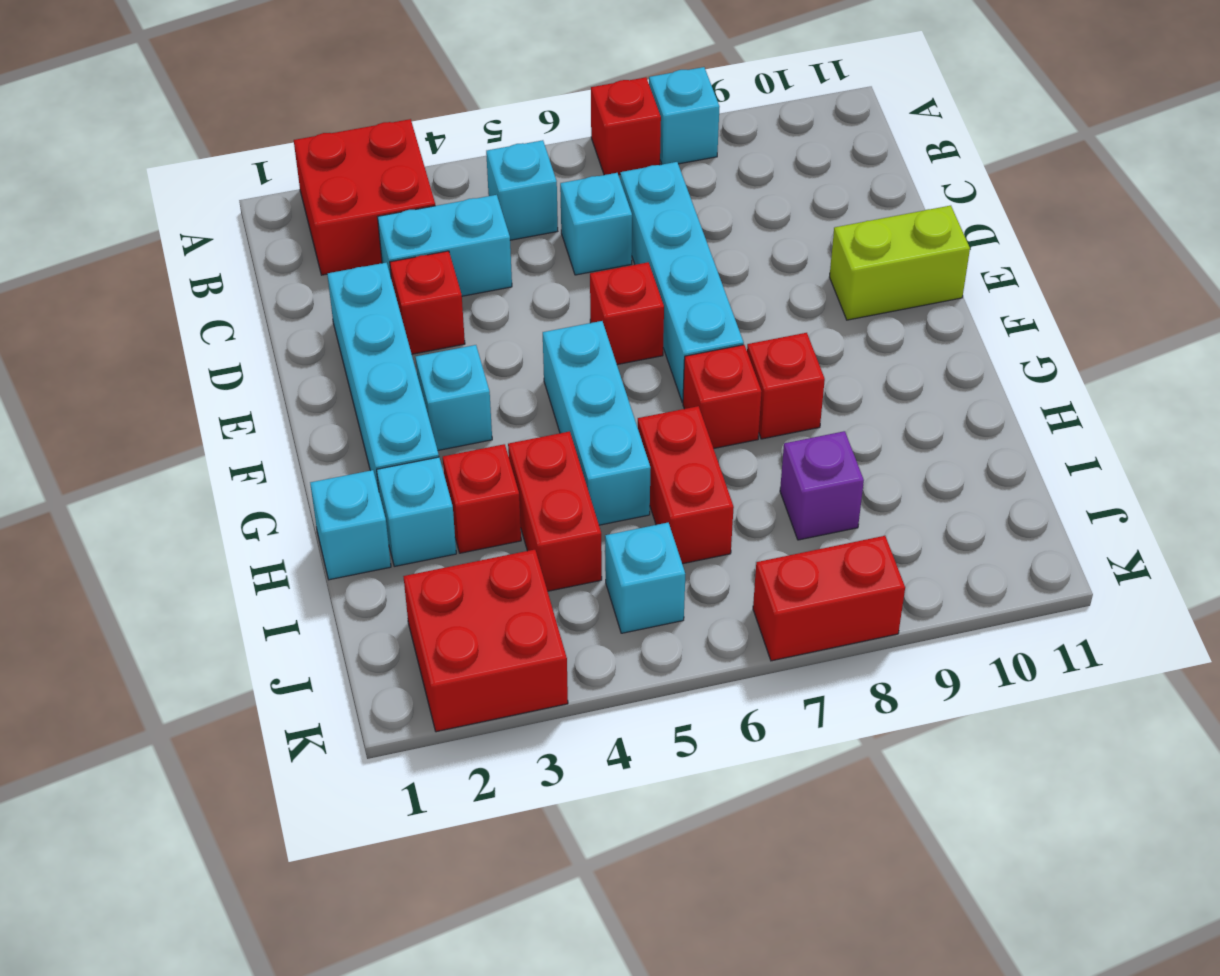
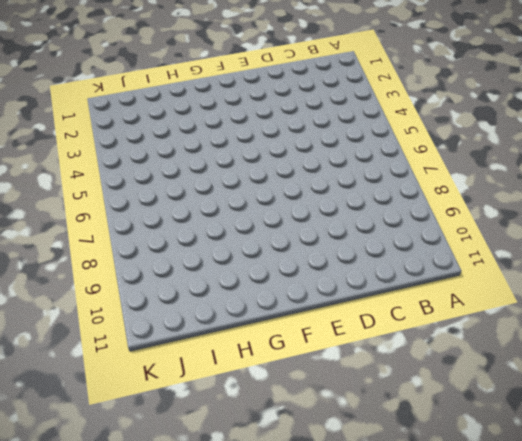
none -> red brick A2:B3 level 1
none -> red brick A7 level 1
none -> cyan brick A8 level 1

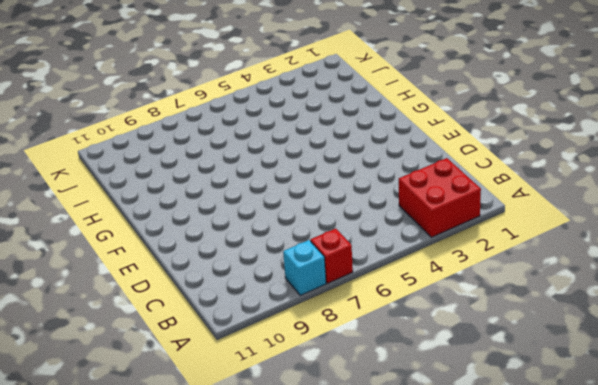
none -> cyan brick B5 level 1
none -> cyan brick C3:C4 level 1
none -> cyan brick C6 level 1

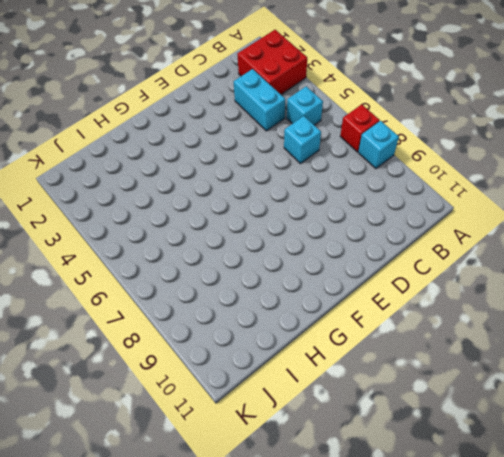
none -> cyan brick C7:F7 level 1
none -> cyan brick D2:G2 level 1
none -> red brick D3 level 1

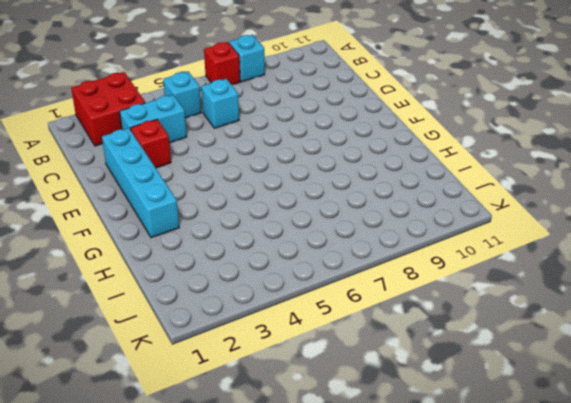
none -> cyan brick C7:F7 level 1
none -> red brick E6 level 1
none -> lime brick E10:E11 level 1

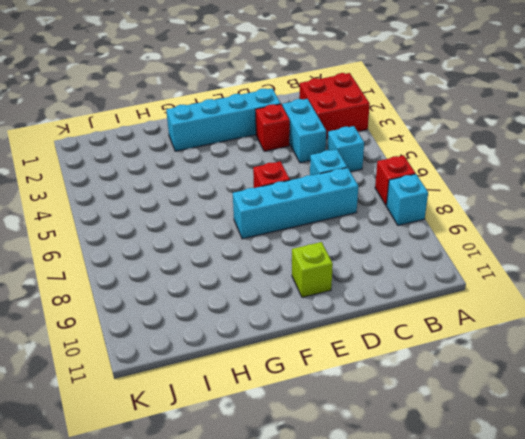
lime brick E10 level 1 -> lime brick E10:E11 level 1
none -> cyan brick F3 level 1
none -> cyan brick F5:H5 level 1
none -> red brick G7 level 1

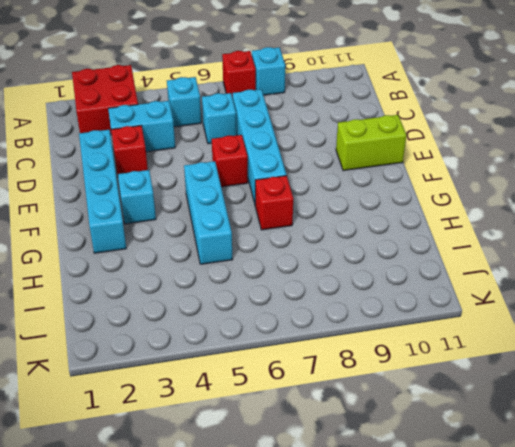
none -> red brick G8 level 1
none -> cyan brick H1 level 1
none -> cyan brick H2 level 1

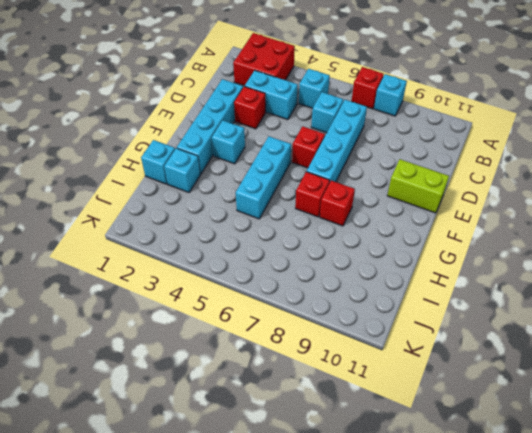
none -> red brick H3 level 1
none -> red brick H4:I4 level 1
none -> red brick H6:I6 level 1

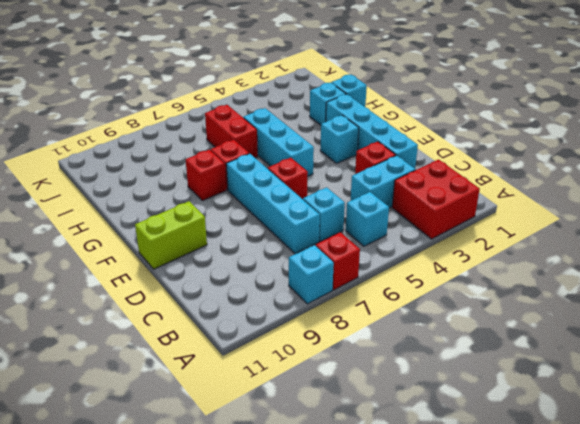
none -> red brick H3 level 1
none -> red brick H4:I4 level 1
none -> purple brick I8 level 1

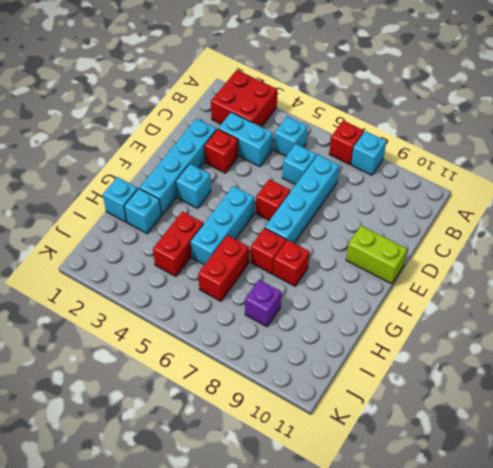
none -> red brick H3 level 1
none -> red brick J2:K3 level 1
none -> cyan brick J5 level 1

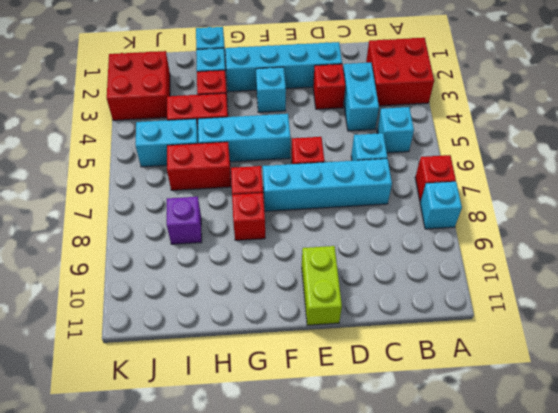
cyan brick I5:J5 level 1 -> cyan brick J5 level 1
none -> red brick K7:K8 level 1

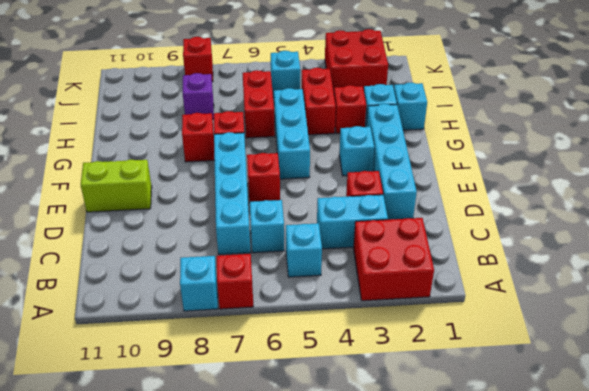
red brick K8 level 1 -> red brick K7:K8 level 1

